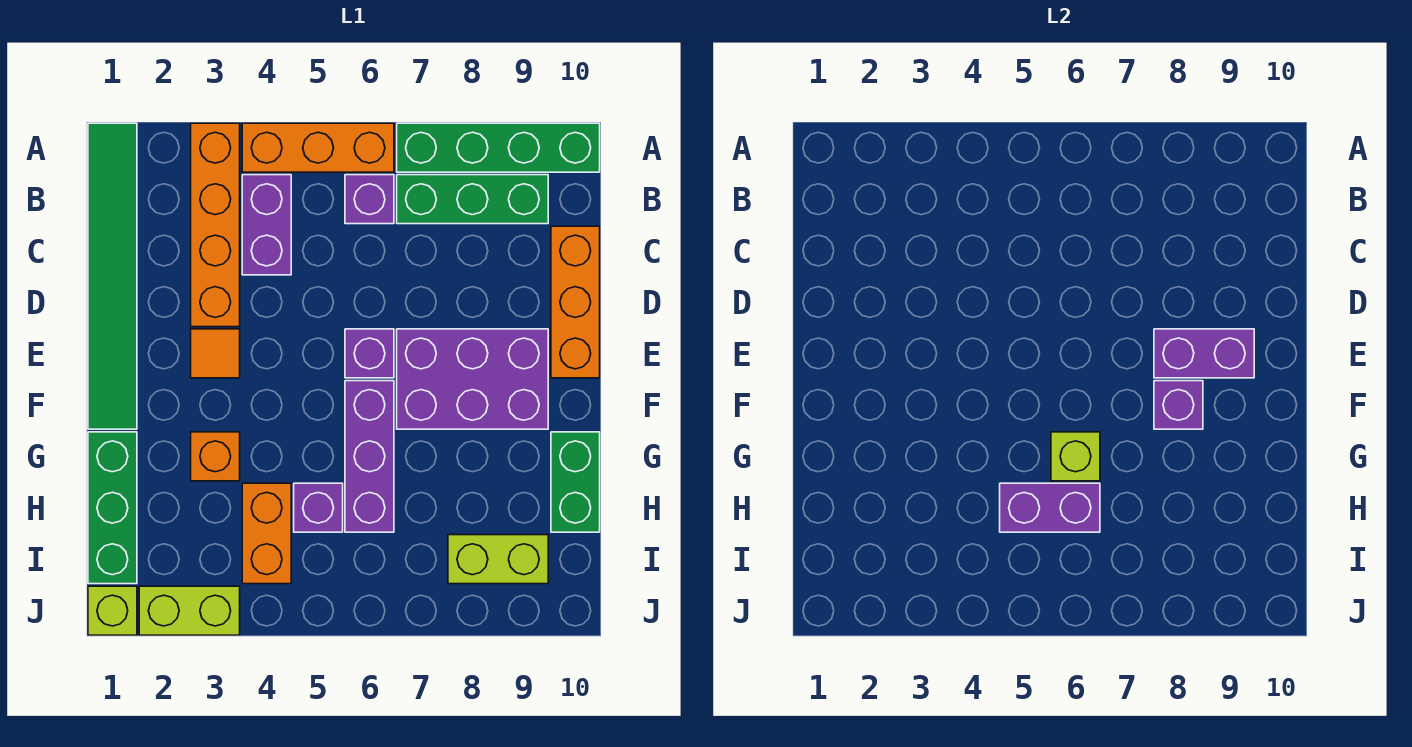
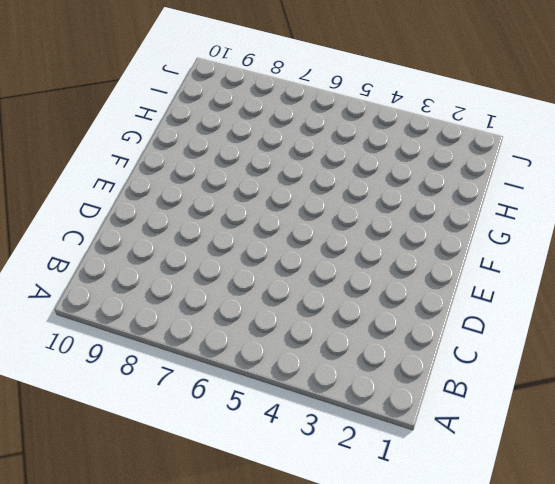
none -> green tile A1:F1 level 1
none -> orange brick A3:D3 level 1
none -> orange brick A4:A6 level 1

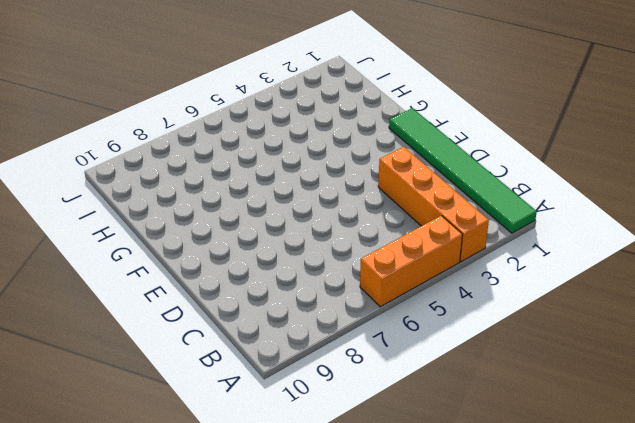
none -> green brick A7:A10 level 1
none -> purple brick B4:C4 level 1
none -> purple brick B6 level 1

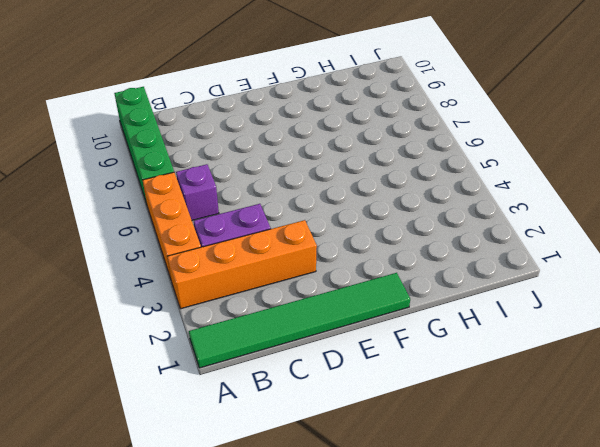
none -> green brick B7:B9 level 1
none -> orange brick C10:E10 level 1
none -> orange tile E3 level 1

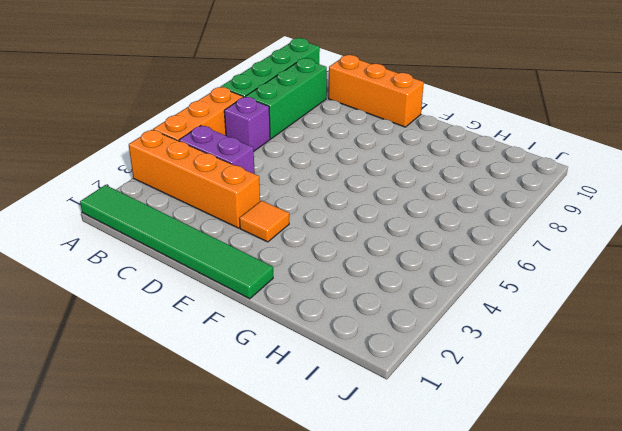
none -> purple brick E6 level 1
none -> purple brick E7:F9 level 1
none -> purple brick F6:H6 level 1

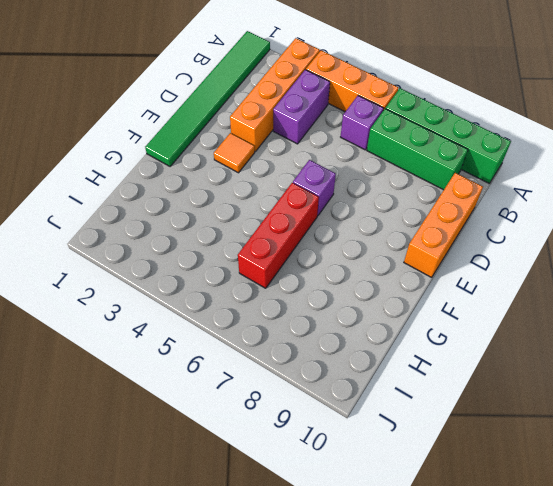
red brick F6:H6 level 1 -> purple brick F6:H6 level 1
none -> purple brick E7:F9 level 1
none -> green brick G1:I1 level 1
none -> orange brick G3 level 1

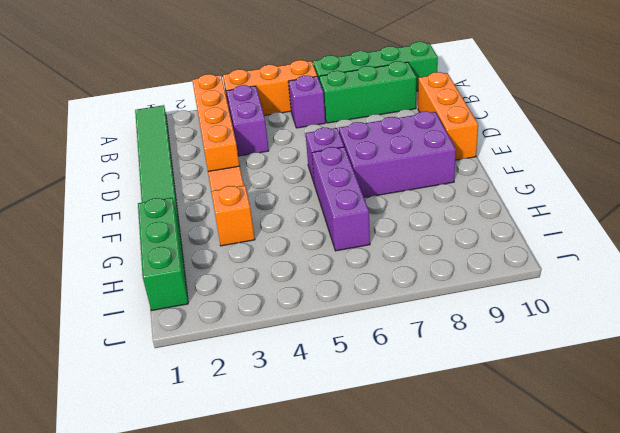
none -> green brick G10:H10 level 1
none -> orange brick H4:I4 level 1
none -> purple brick H5 level 1

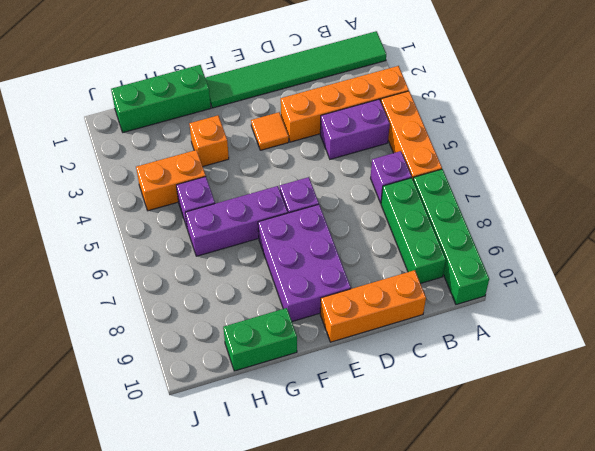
none -> lime brick I8:I9 level 1
none -> lime brick J1 level 1
none -> lime brick J2:J3 level 1

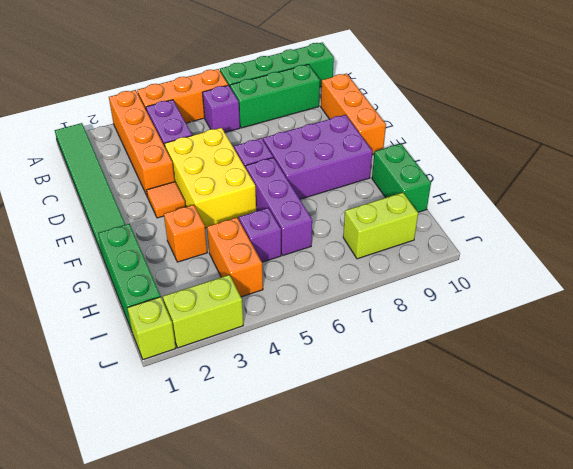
yellow brick D4:F5 level 1 -> none
none -> purple brick E8:E9 level 2
none -> purple brick F8 level 2
none -> lime brick G6 level 2

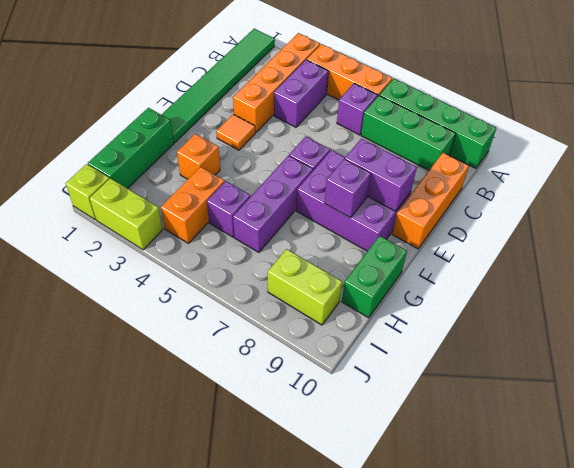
none -> lime brick G6 level 2
none -> purple brick H5:H6 level 2

